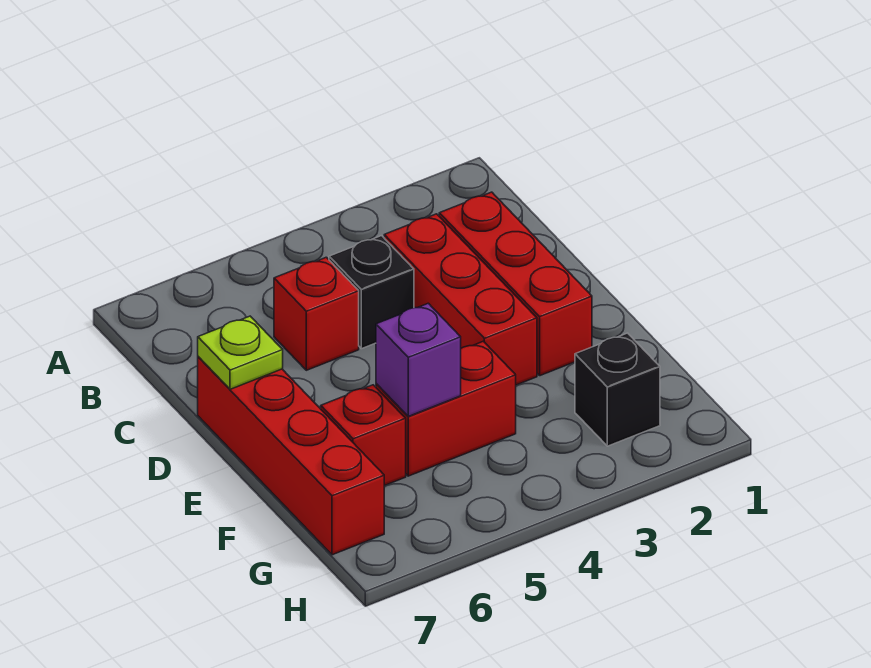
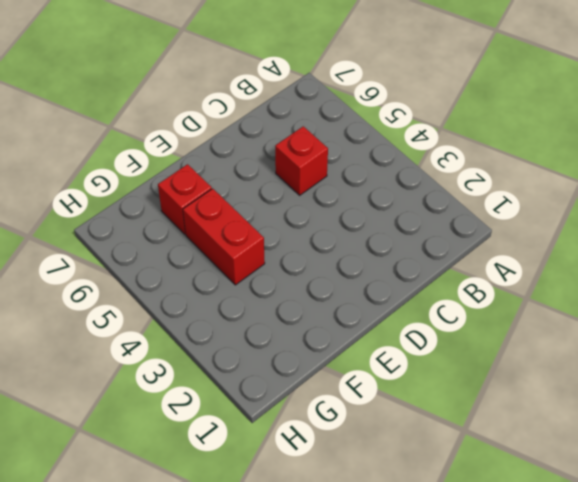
none -> red brick C2:E2 level 1
none -> red brick C3:E3 level 1

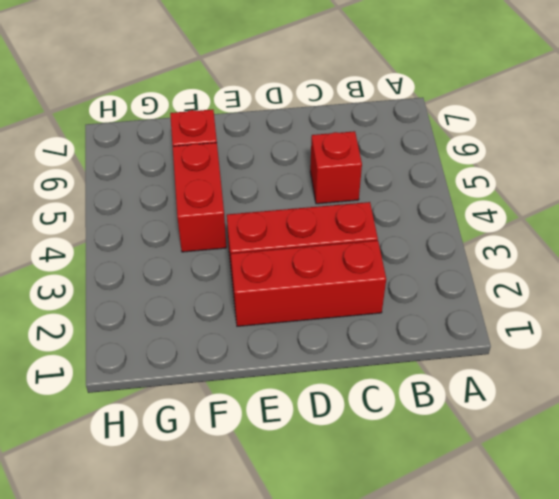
none -> black brick C4 level 1
none -> red brick D7:G7 level 1

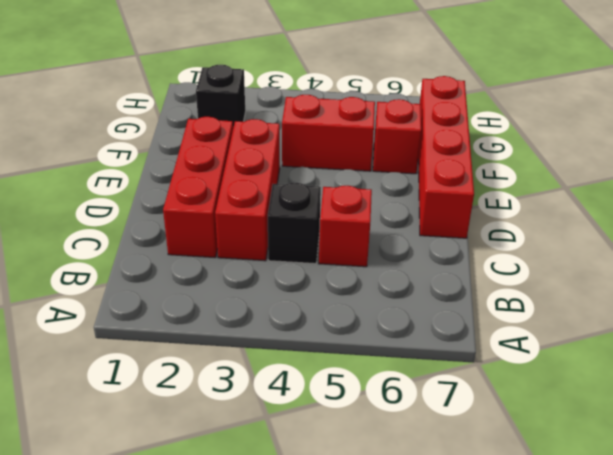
none -> lime plate D7 level 2
none -> purple brick F5 level 2

